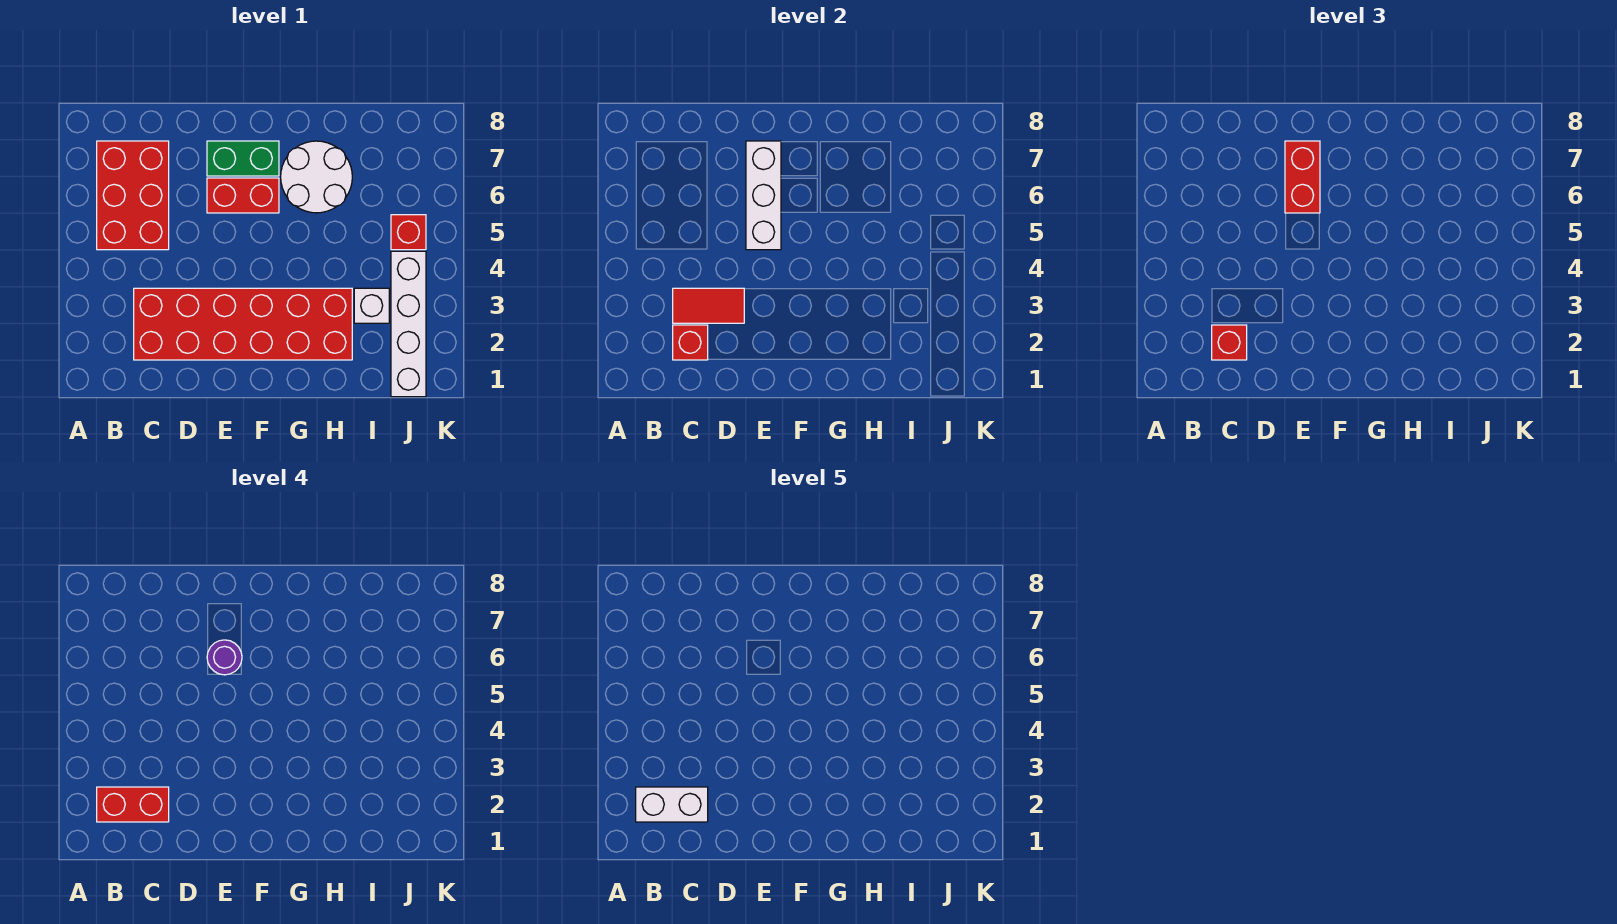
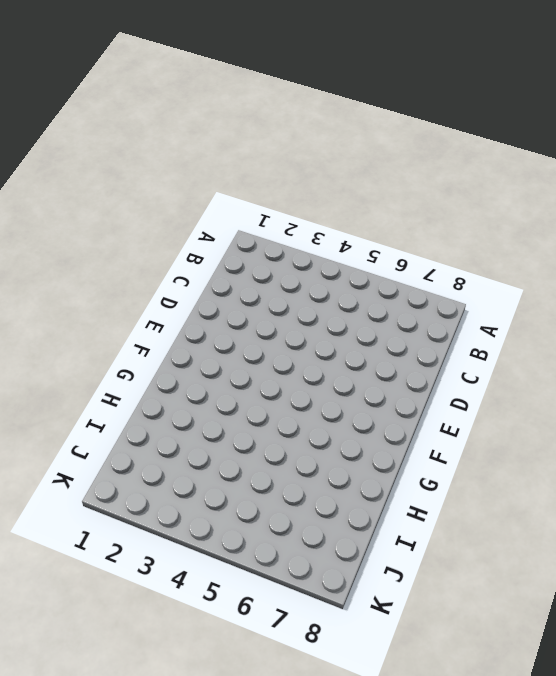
none -> red brick B5:C7 level 1
none -> red brick C2:H3 level 1
none -> red brick E6:F6 level 1

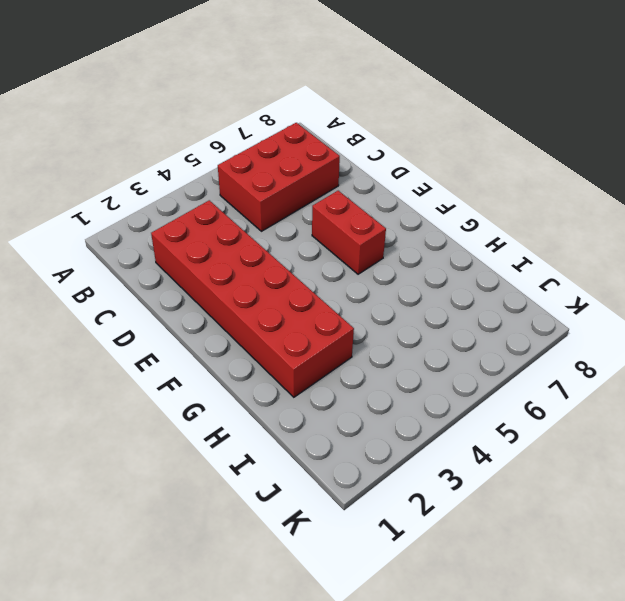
none -> green brick E7:F7 level 1
none -> white round brick G6:H7 level 1
none -> white brick I3 level 1

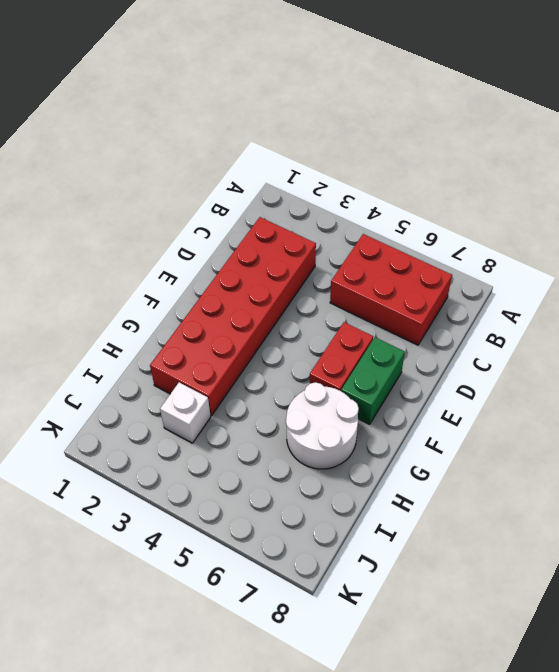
none -> white brick J1:J4 level 1
none -> red brick J5 level 1
none -> red brick C2 level 2

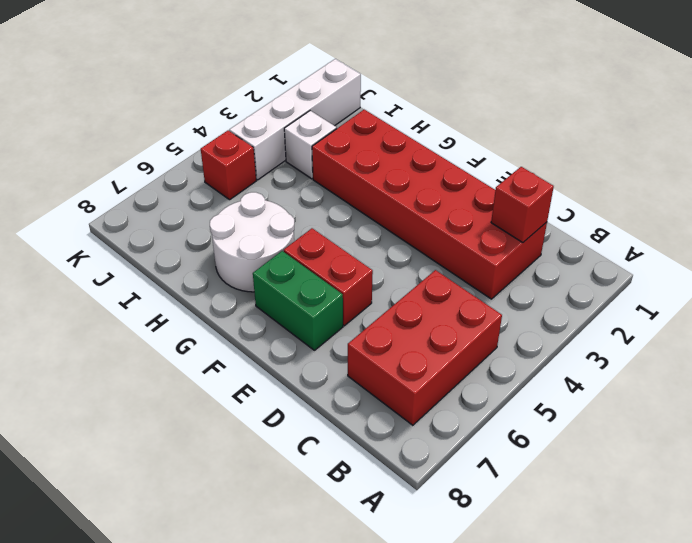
none -> red tile C3:D3 level 2
none -> white brick E5:E7 level 2
none -> red brick C2 level 3

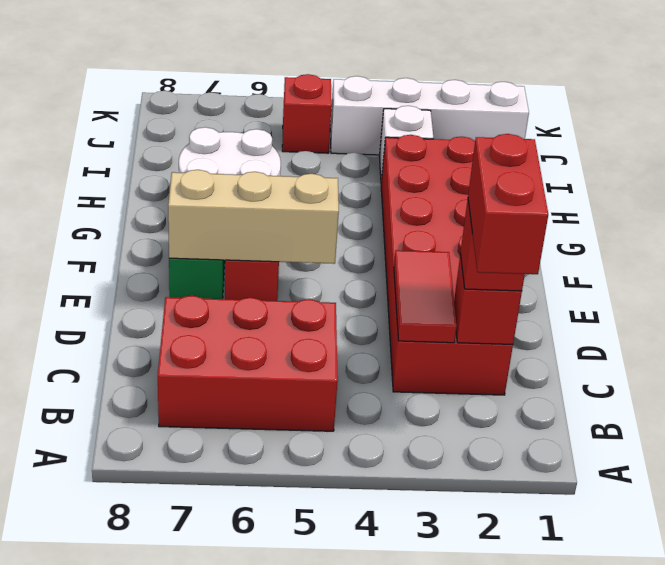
tan brick E5:E7 level 2 -> white brick E5:E7 level 2
none -> red brick E6:E7 level 3
none -> purple round brick E6 level 4
none -> white brick B2:C2 level 5

